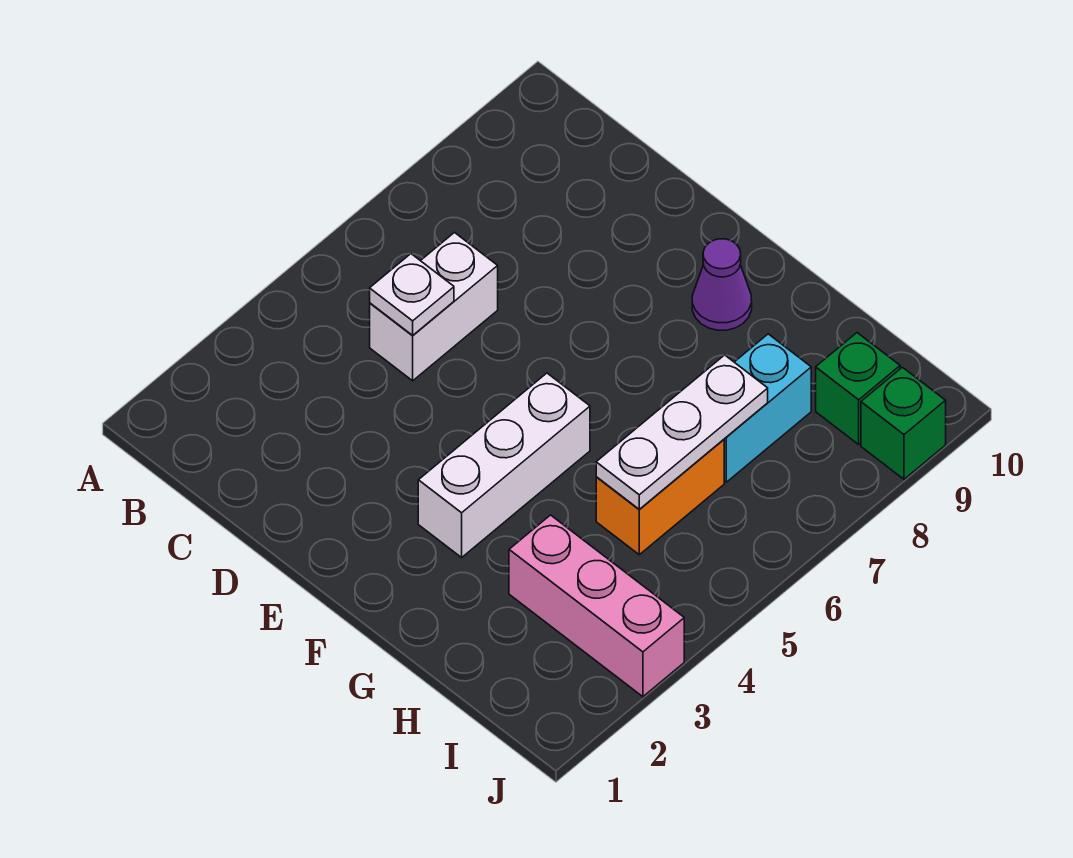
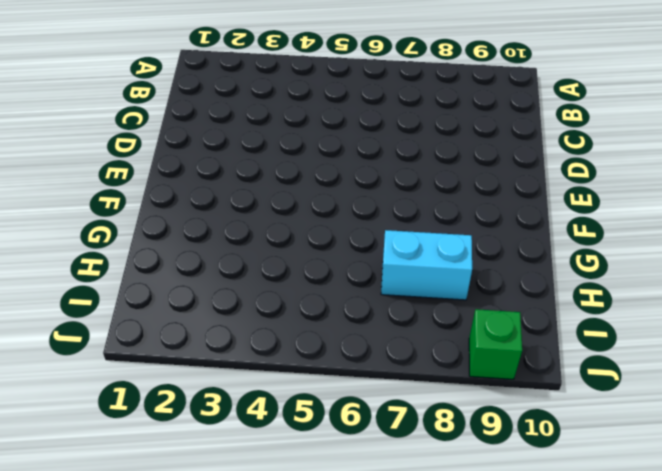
none -> white brick C5:C6 level 1
none -> white brick F3:F5 level 1

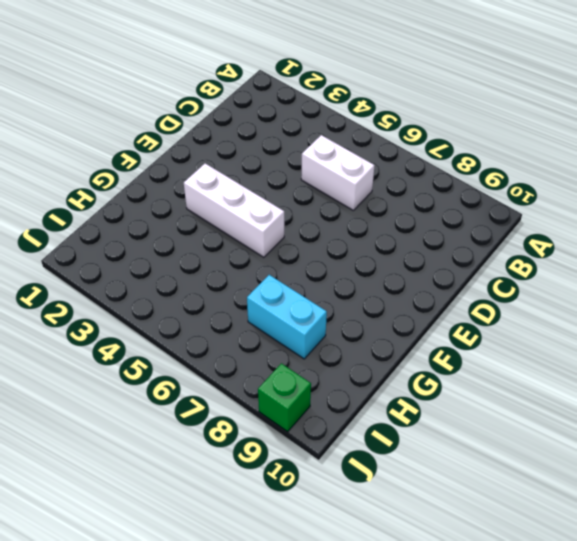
none -> purple cone F9 level 1
none -> pink brick H3:J3 level 1

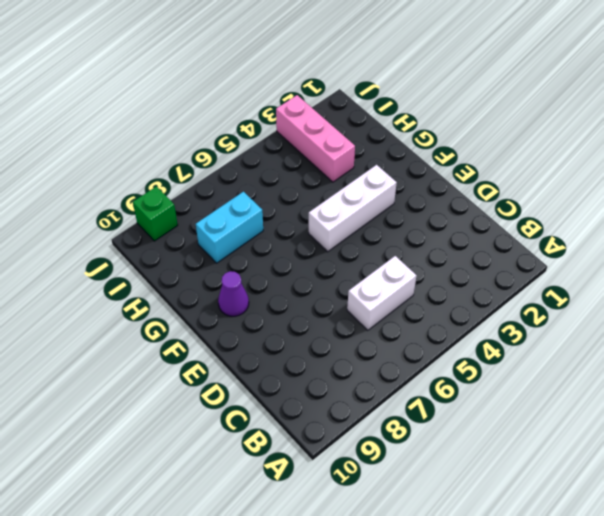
none -> orange brick H5:H6 level 1
none -> green brick I9 level 1

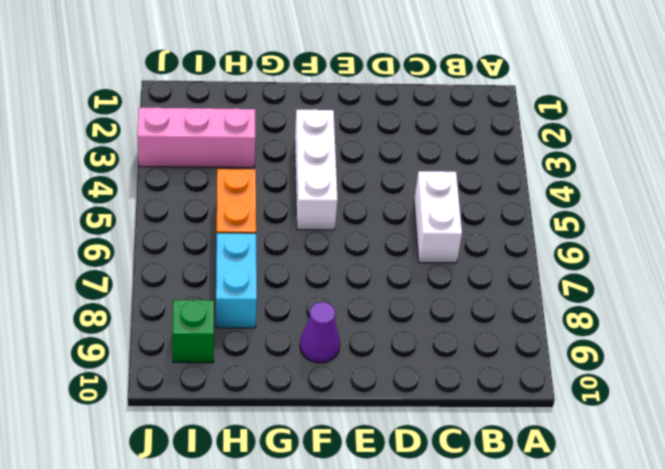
none -> green brick J9 level 1
none -> white plate C5 level 2

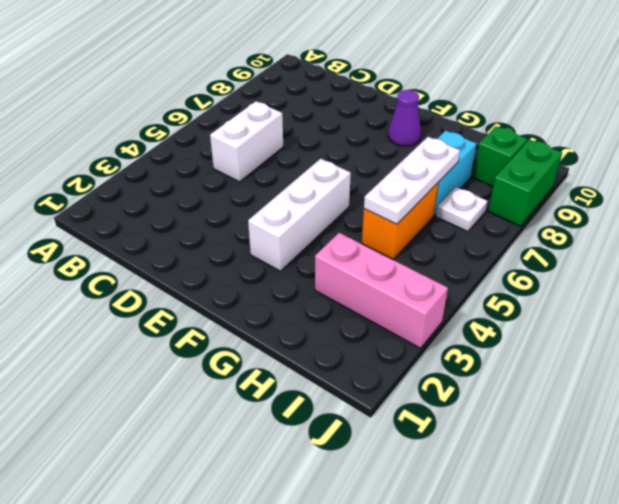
white plate I7 level 1 -> white plate C5 level 2
green brick J8:J9 level 1 -> green brick J9 level 1

